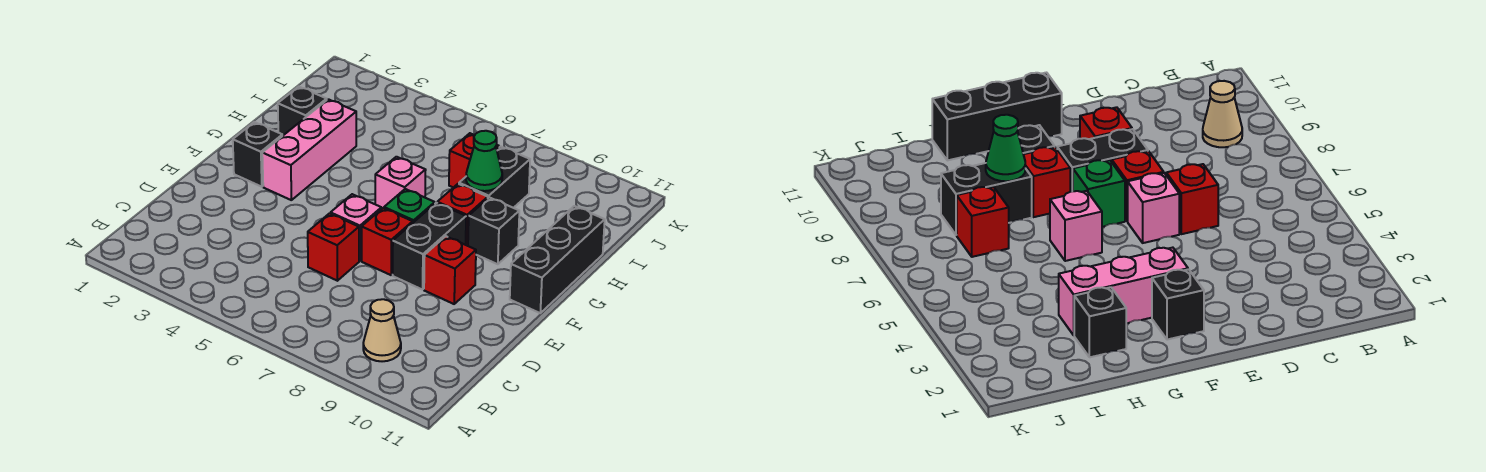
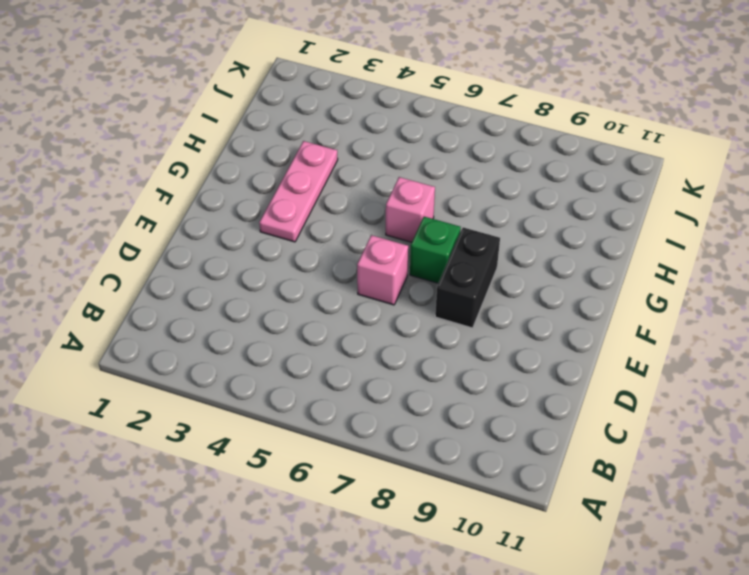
pink plate F3:H3 level 1 -> pink brick F3:H3 level 1
none -> tan cone B9 level 1
none -> red brick D6 level 1
none -> red brick E7 level 1

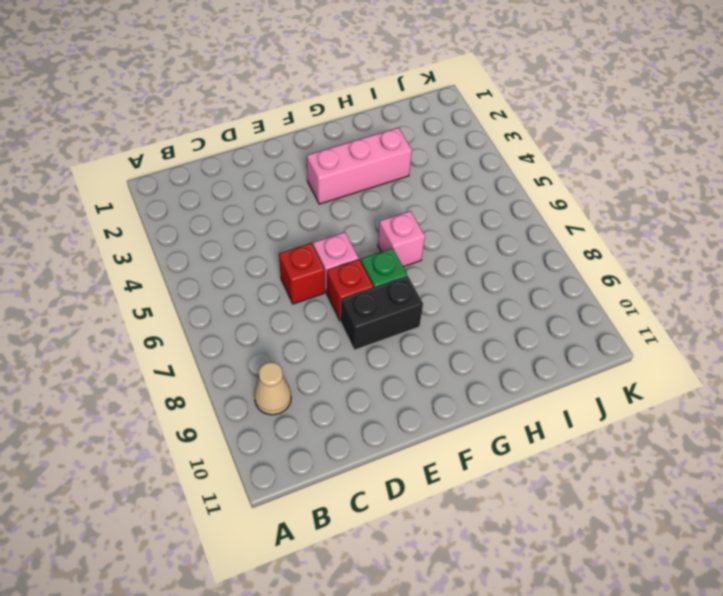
none -> red brick E9 level 1
none -> black brick F2 level 1
none -> black brick F11:H11 level 1

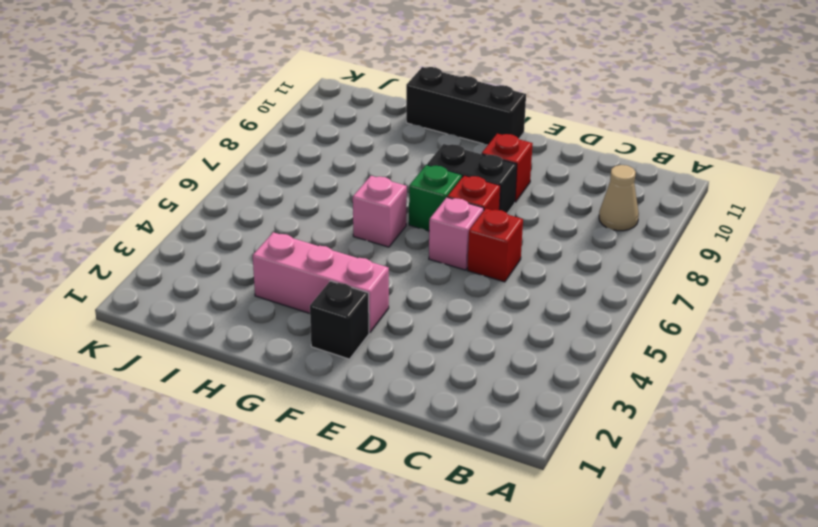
none -> red brick G8 level 1
none -> black brick G9 level 1
none -> black brick H2 level 1

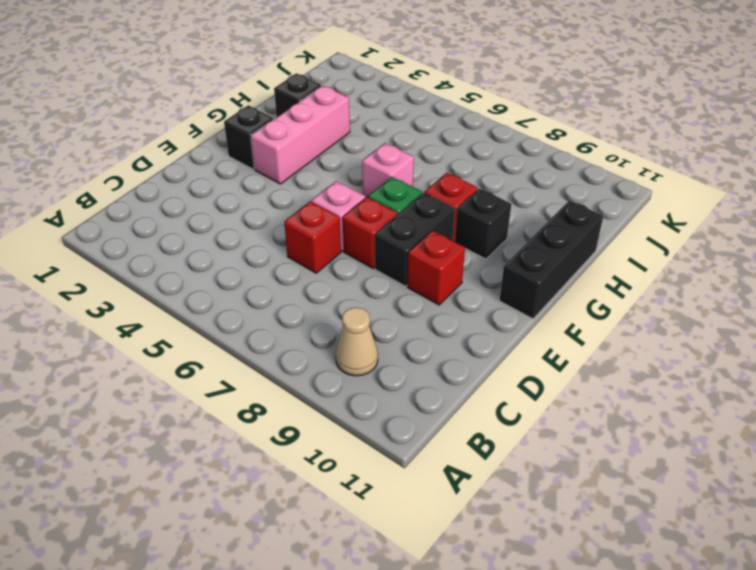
none -> black brick H8:I8 level 1
none -> red brick I7 level 1
none -> green cone H8 level 2

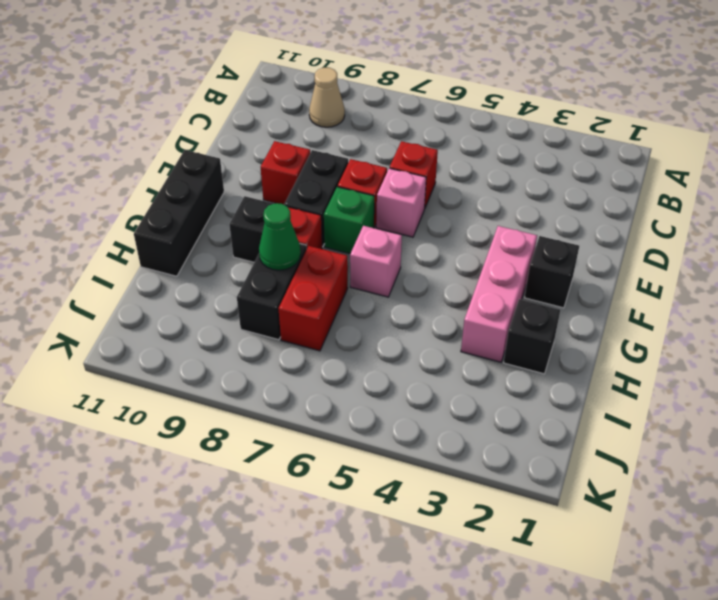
red brick H7:I7 level 1 -> red brick I7 level 1

